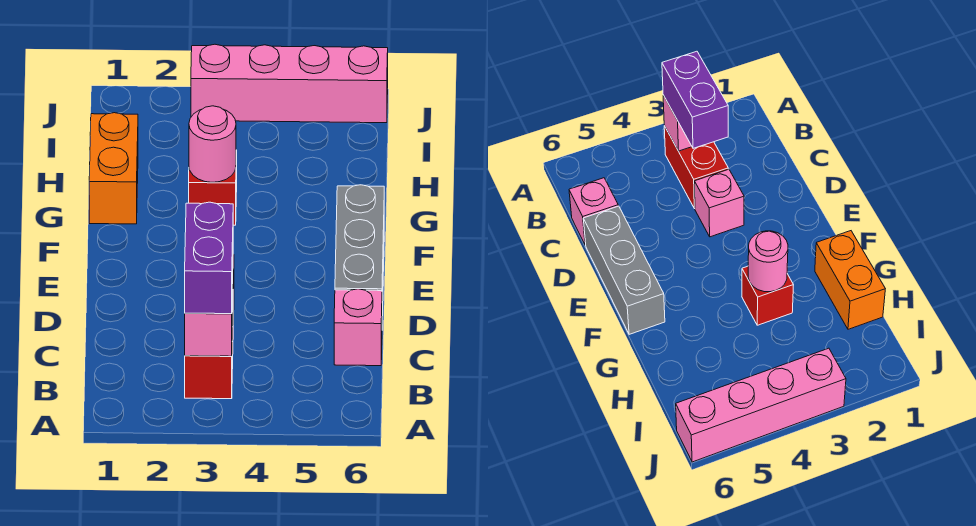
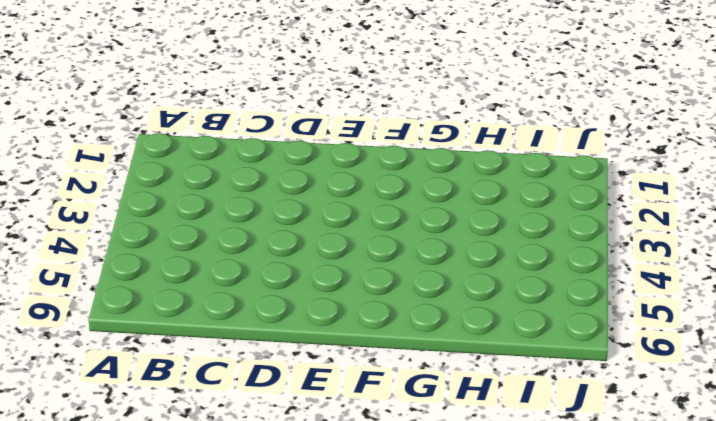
none -> red brick B3:C3 level 1
none -> pink brick C6 level 1

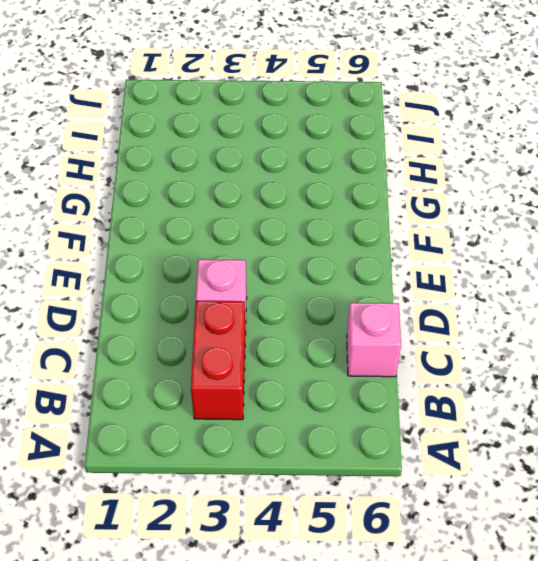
none -> grey brick D6:F6 level 1
none -> orange brick G1:H1 level 1

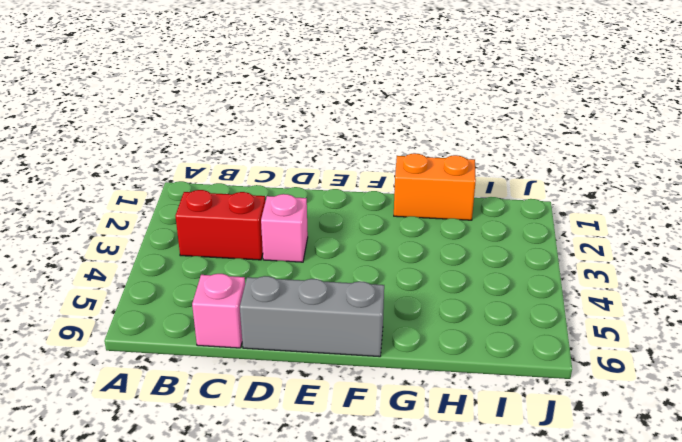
none -> red brick G3 level 1
none -> pink brick J3:J6 level 1

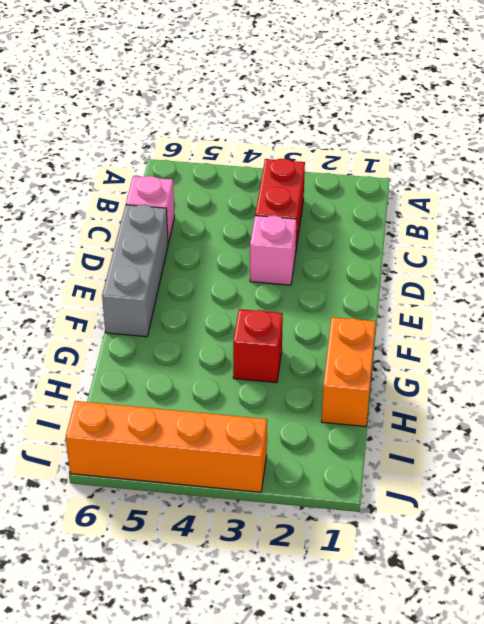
orange brick J3:J6 level 1 -> pink brick J3:J6 level 1
none -> pink brick B3 level 2
none -> pink round brick G3 level 2

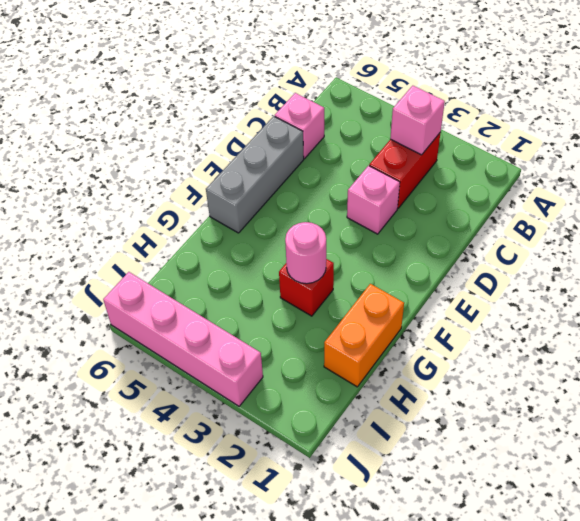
none -> purple brick B3:C3 level 3

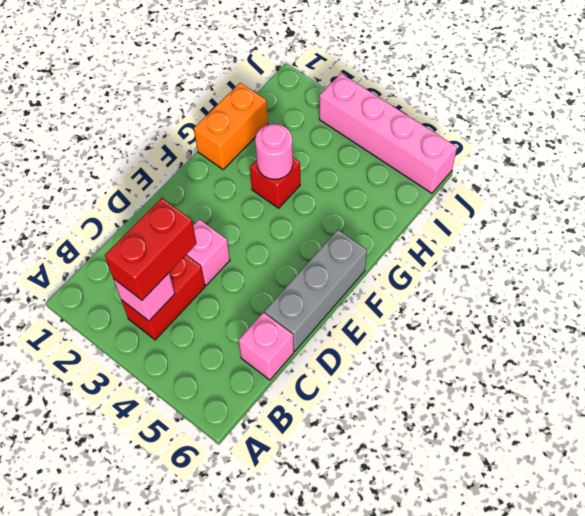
red brick B3:C3 level 3 -> purple brick B3:C3 level 3

